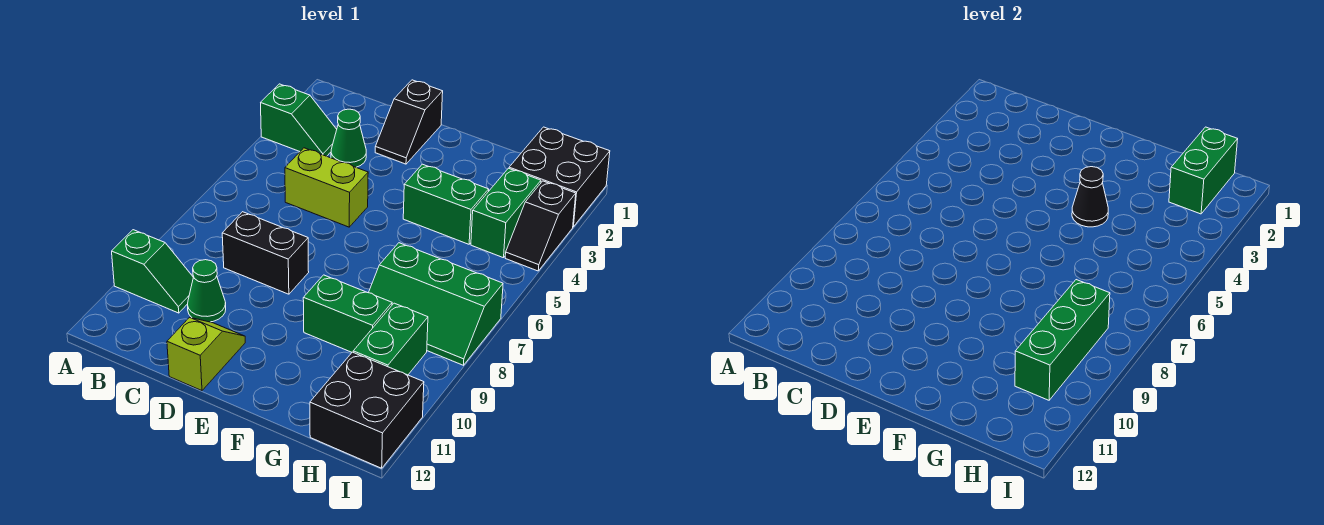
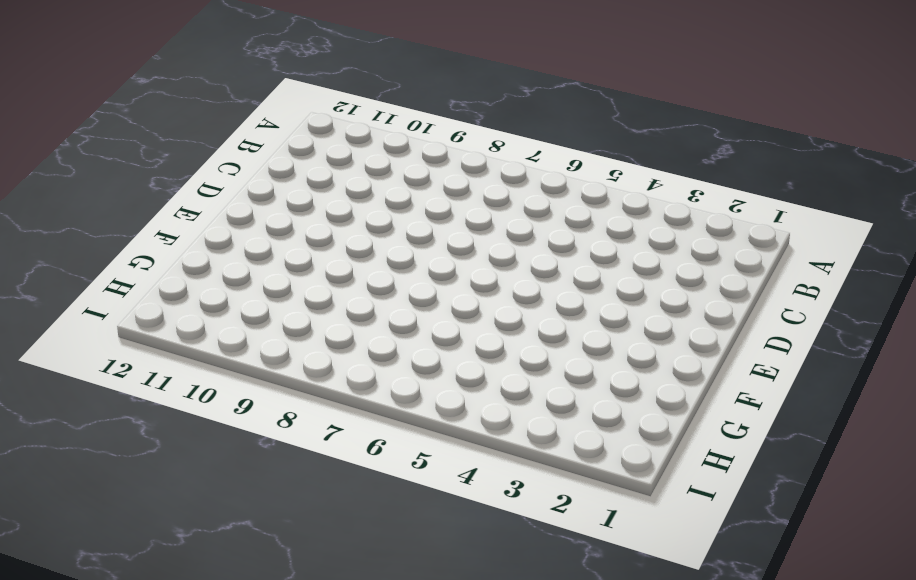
none -> green slope A3:B3 level 1 top A
none -> green slope A10:B10 level 1 top A
none -> green cone C3 level 1

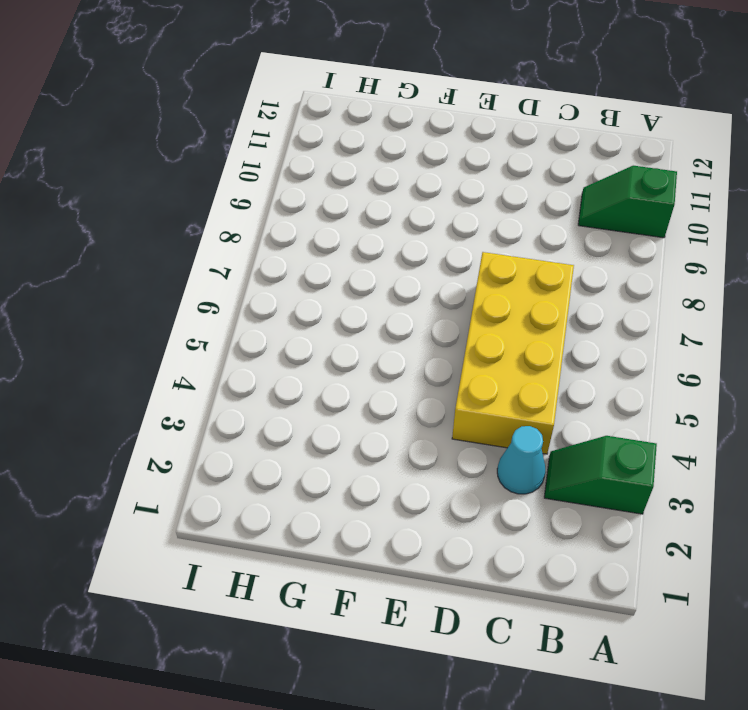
cyan cone C3 level 1 -> green cone C3 level 1
yellow brick C4:D7 level 1 -> lime brick C5:D5 level 1
none -> black brick C8:D8 level 1
none -> green cone C10 level 1
none -> black slope D1:D2 level 1 top 1

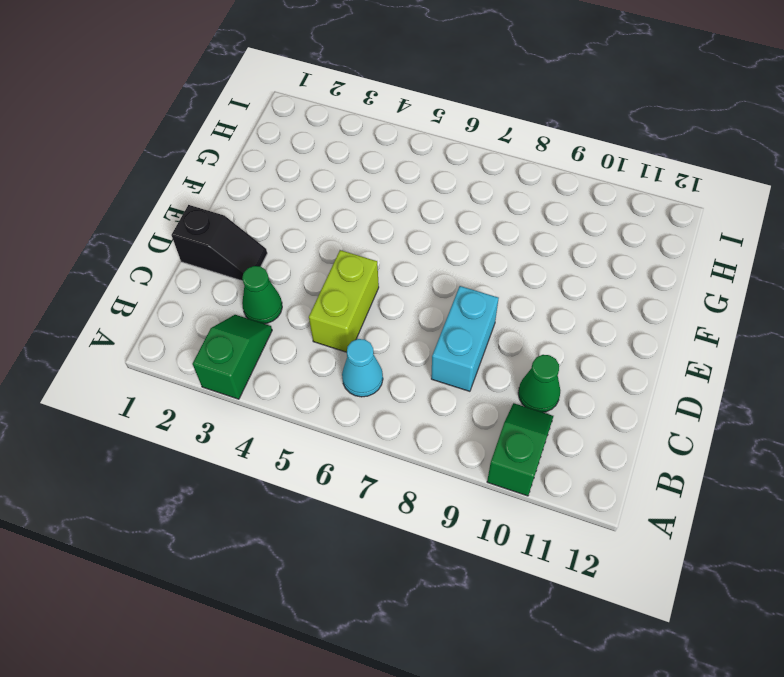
cyan cone B6 level 1 -> none
cyan brick C8:D8 level 1 -> black brick C8:D8 level 1
none -> lime slope D11:D12 level 1 top 12
none -> green brick F4:G4 level 1
none -> green brick F9:G9 level 1

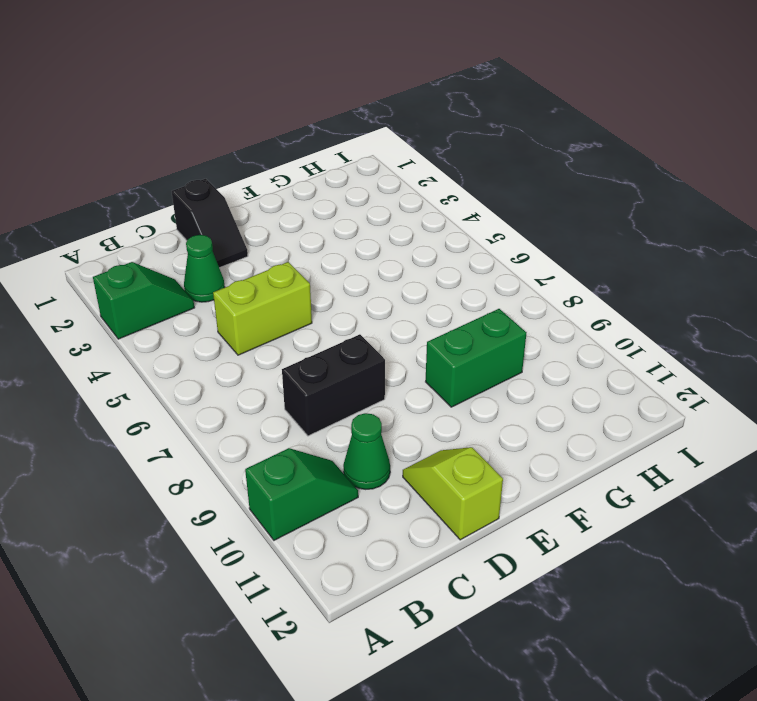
none -> green brick F4:G4 level 1
none -> green slope G7:I8 level 1 top 7
none -> black brick H1:I2 level 1

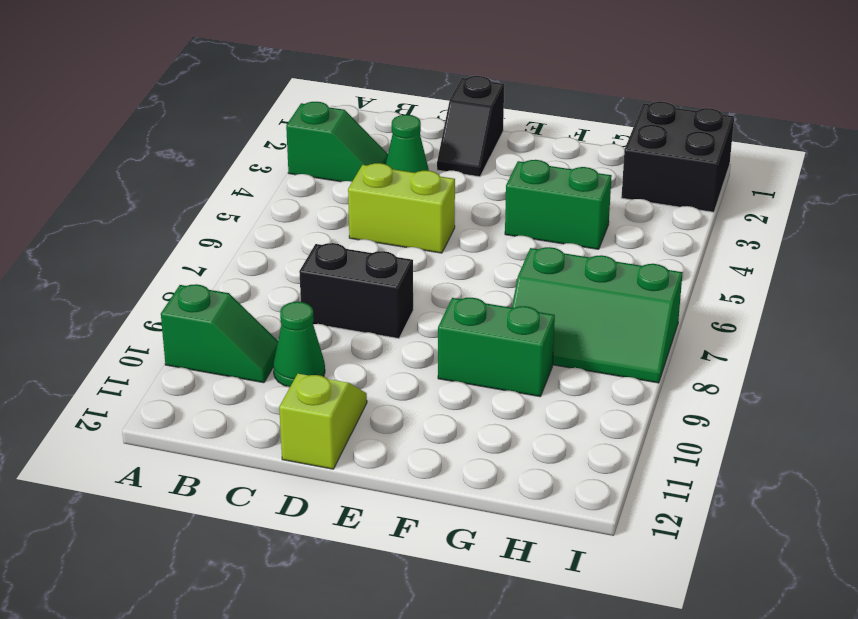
none -> green brick H3:H4 level 1
none -> green brick H9:H10 level 1
none -> black brick H11:I12 level 1

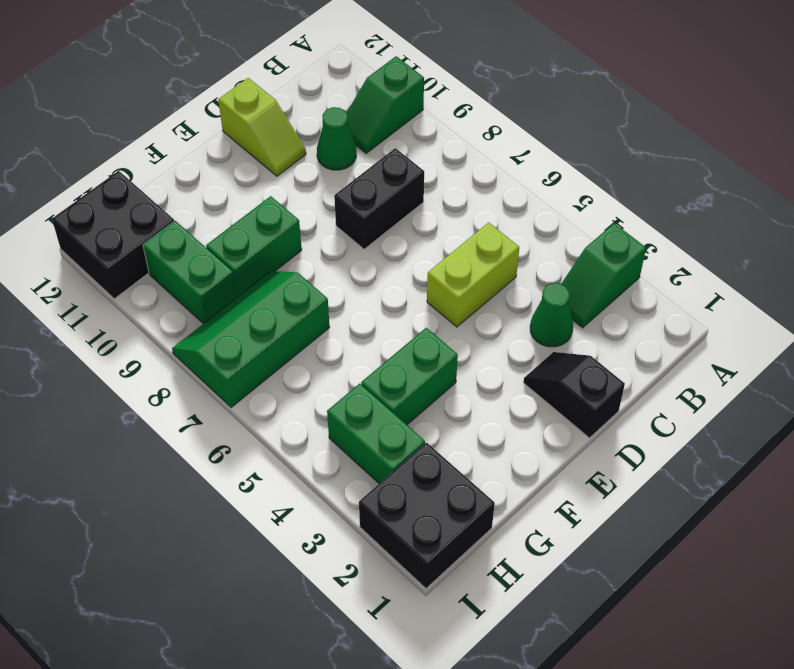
none -> black slope I3:I4 level 1 top 3
none -> black cone F4 level 2
none -> green brick H1:H2 level 2

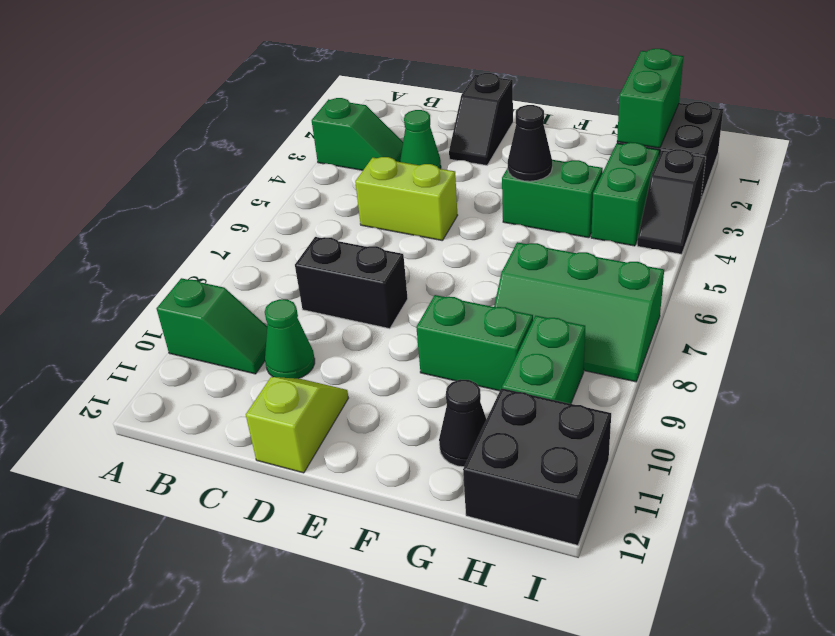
black cone G11 level 1 -> none
none -> green brick H8:H10 level 2

